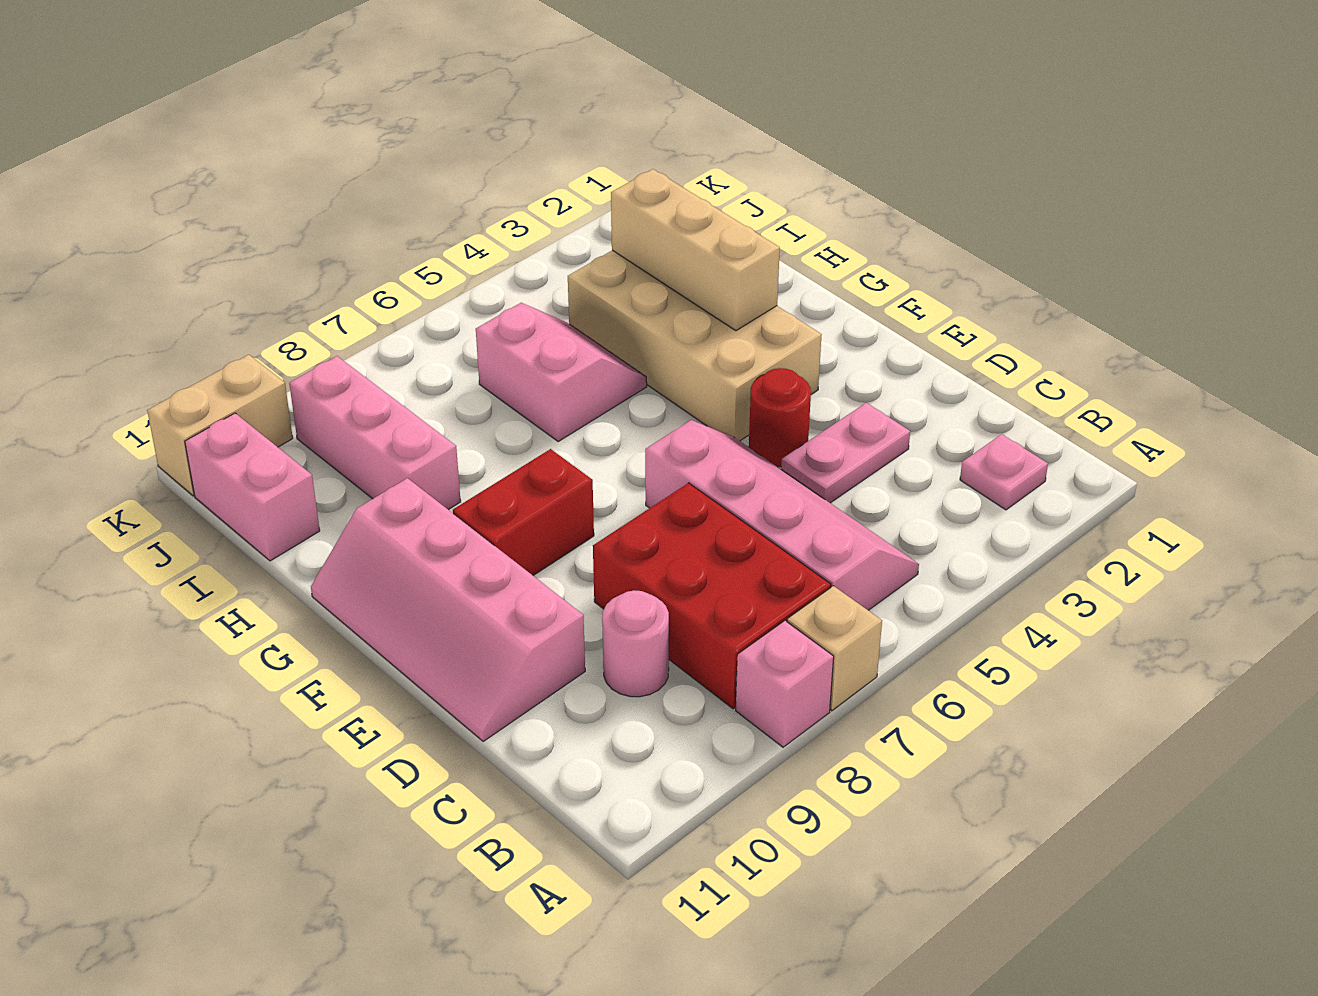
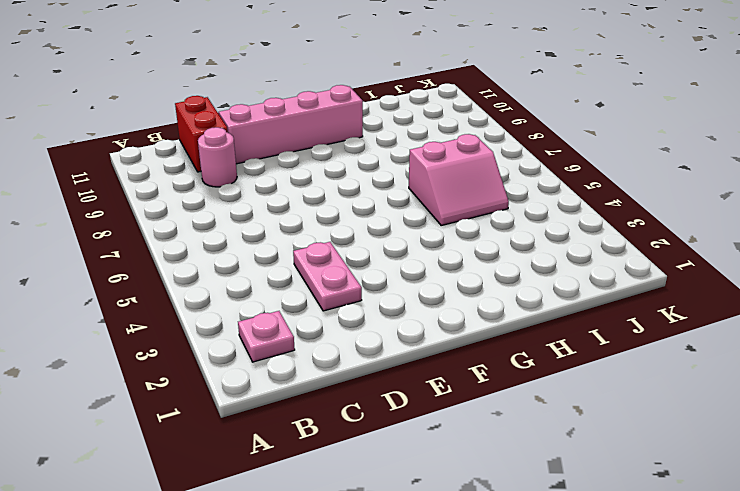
red brick C10:C11 level 1 -> red brick F8:F9 level 1
none -> tan brick A7 level 1
none -> pink brick A8 level 1
none -> pink slope B5:E6 level 1 top 6

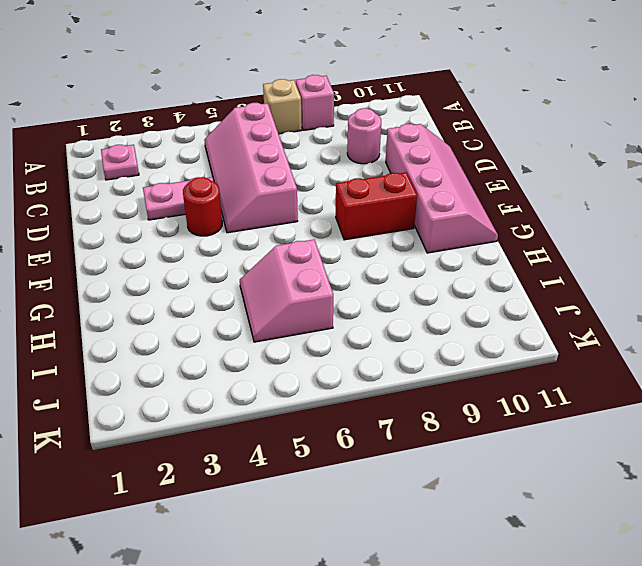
none -> red brick B7:D8 level 1
none -> tan brick F3:I4 level 1
none -> pink brick H9:J9 level 1

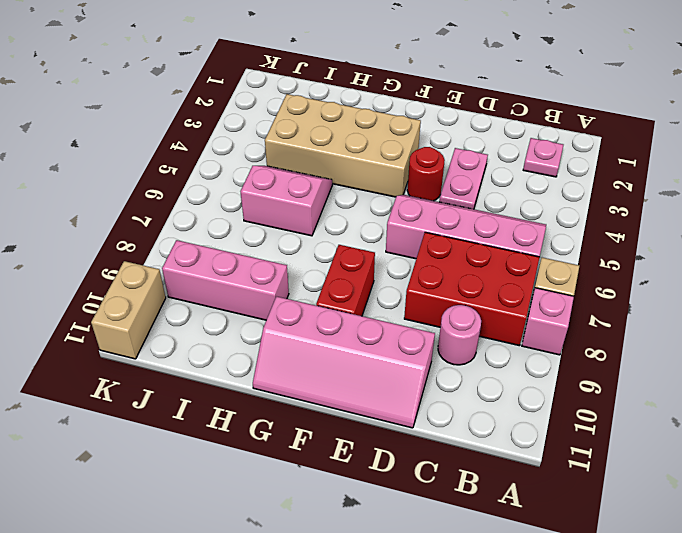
none -> pink brick I11:J11 level 1
none -> tan brick G3:I3 level 2

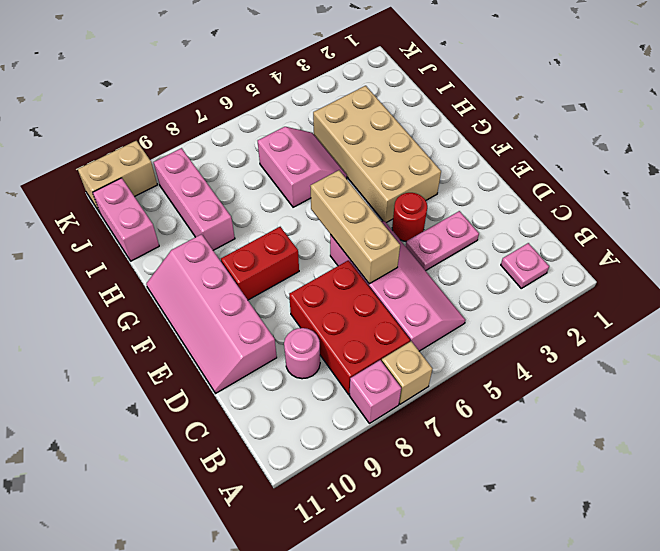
tan brick D6:F6 level 2 -> tan brick G3:I3 level 2

